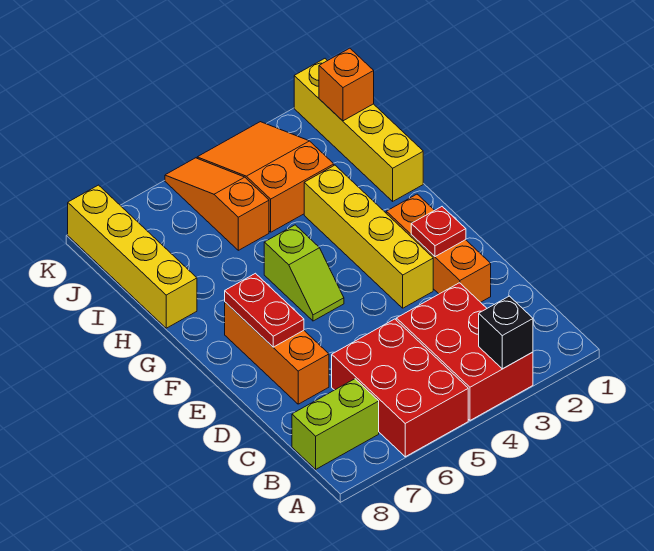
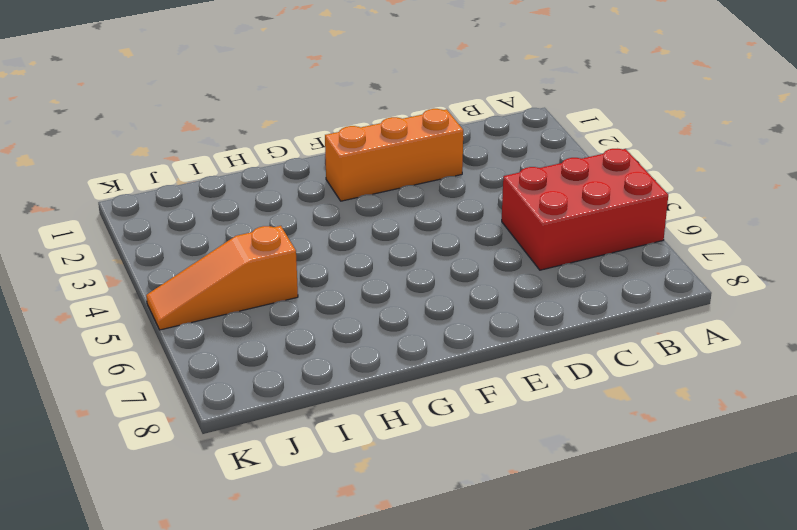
none -> red brick A3:C4 level 1
none -> lime brick B7:B8 level 1
none -> orange brick D7:F7 level 1

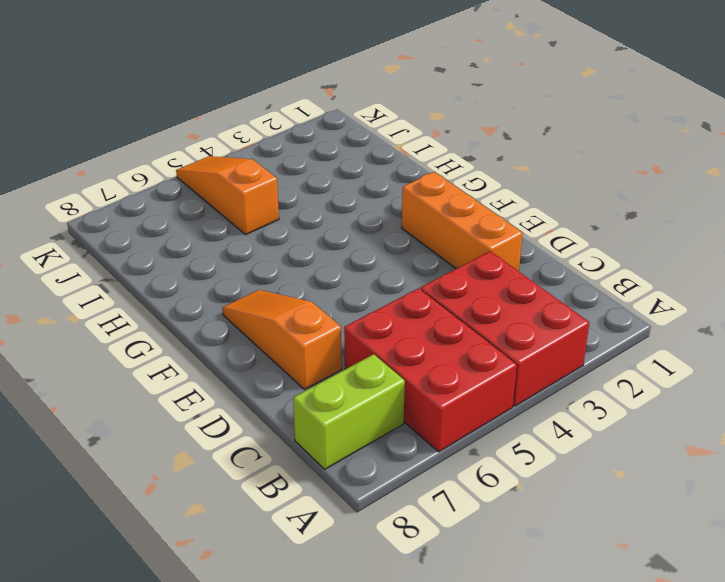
orange slope D7:F7 level 1 top D -> orange brick D7:F7 level 1
none -> yellow brick E3:H3 level 1
none -> lime slope F5:G5 level 1 top G
none -> yellow brick H1:K1 level 1

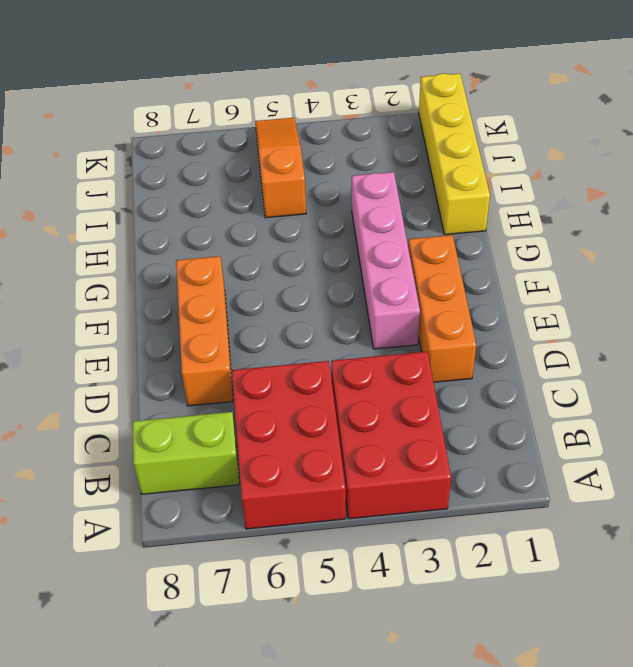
pink brick E3:H3 level 1 -> yellow brick E3:H3 level 1
none -> lime slope F5:G5 level 1 top G
none -> yellow brick H8:K8 level 1
none -> orange slope I3:K4 level 1 top I

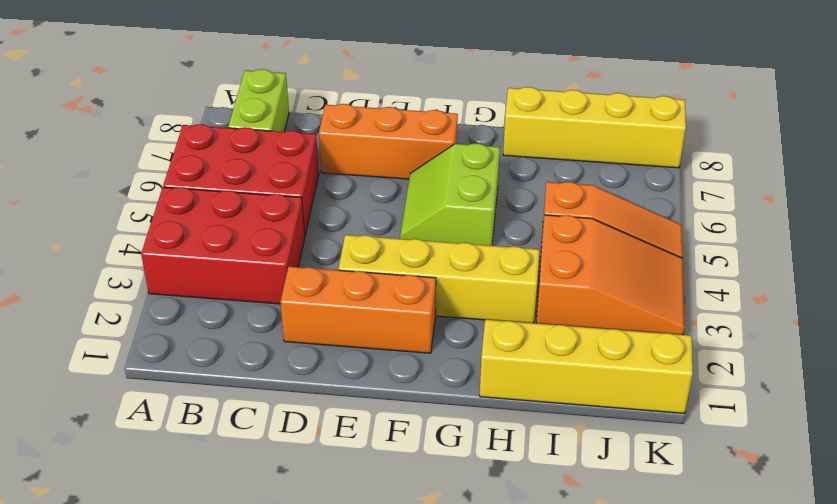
lime slope F5:G6 level 1 top G -> lime slope F5:G5 level 1 top G
none -> black brick A3 level 2
none -> red plate E2 level 2
none -> red plate E7:F7 level 2

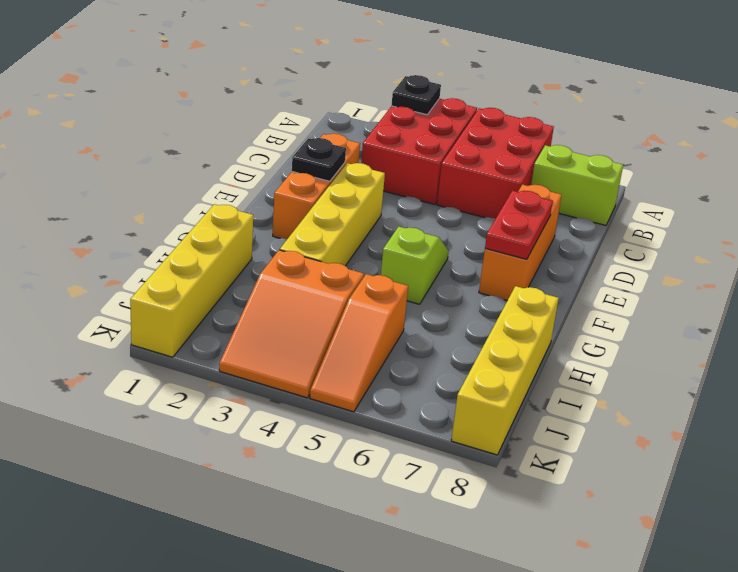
black plate A3 level 2 -> black brick A3 level 2
black plate E2 level 2 -> red plate E2 level 2
none -> orange brick J1 level 2

